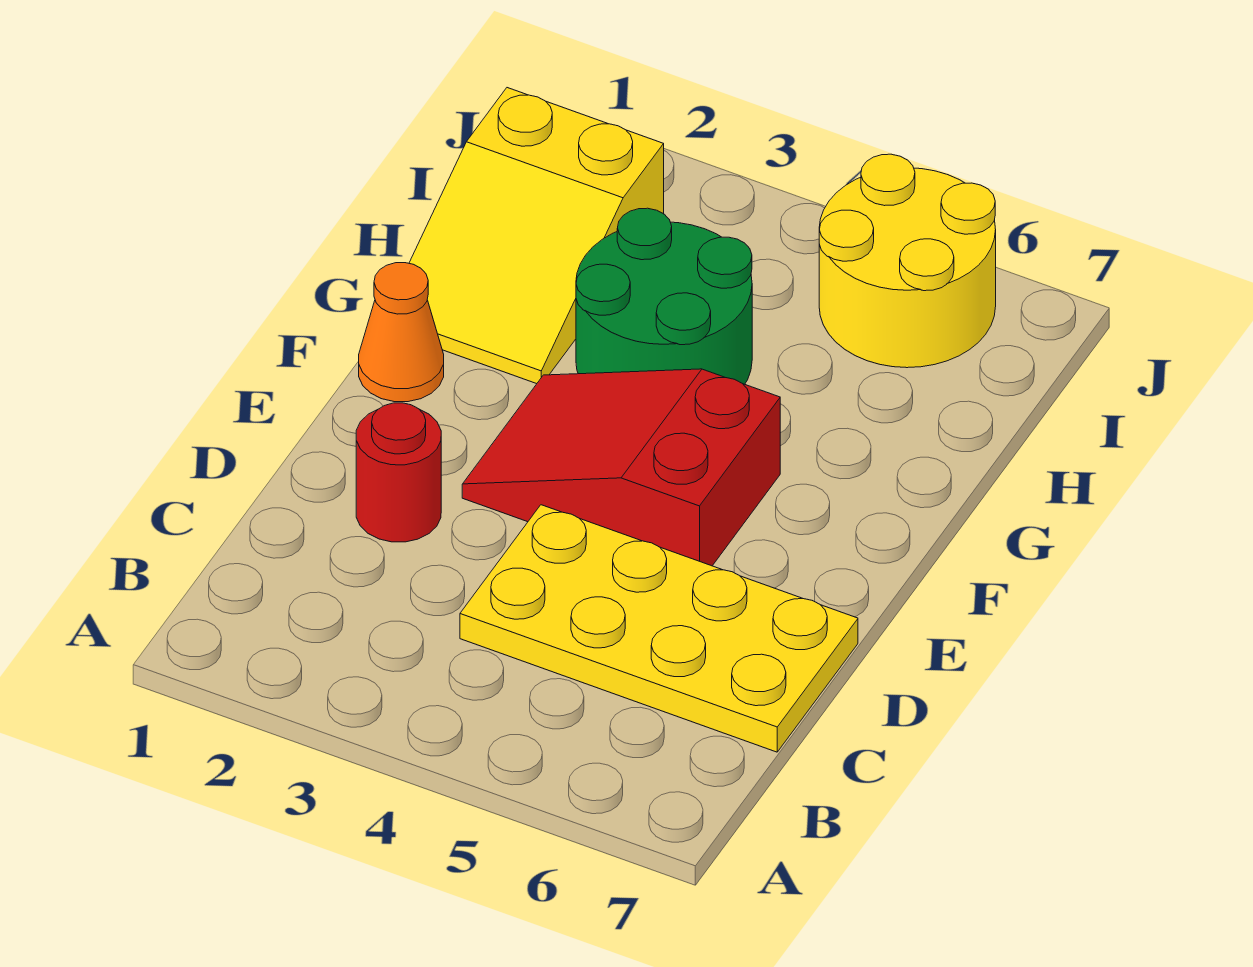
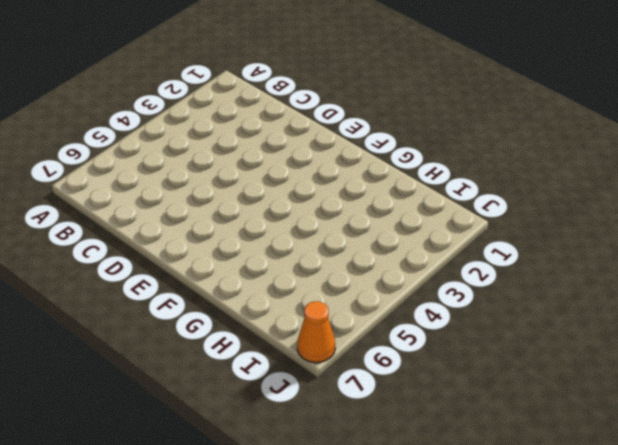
orange cone J7 level 1 -> orange cone F1 level 1
none -> yellow plate C4:D7 level 1
none -> red round brick D2 level 1

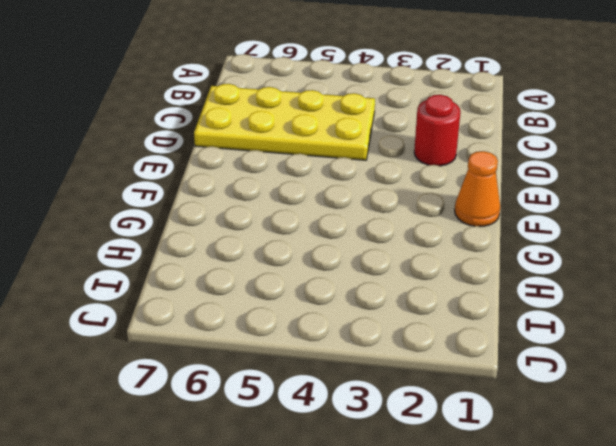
none -> red slope E3:F5 level 1 top 5
none -> yellow slope G1:I2 level 1 top I

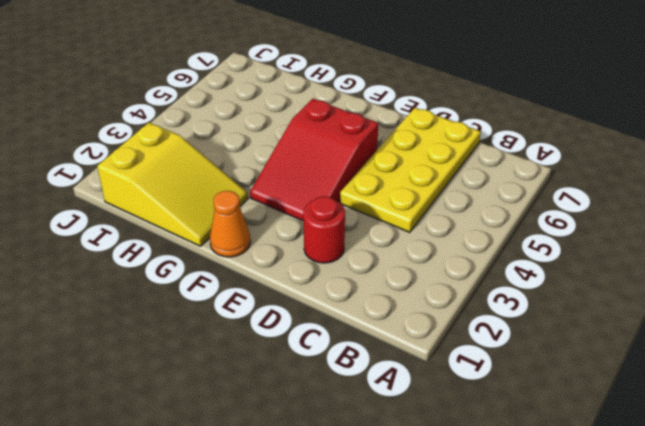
none -> green round brick G3:H4 level 1
none -> yellow round brick I5:J6 level 1

